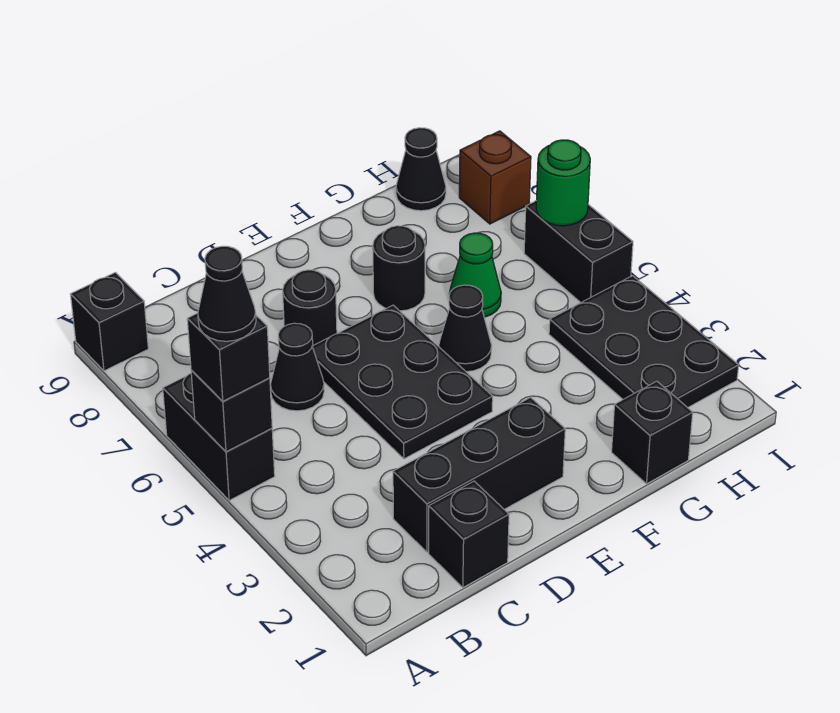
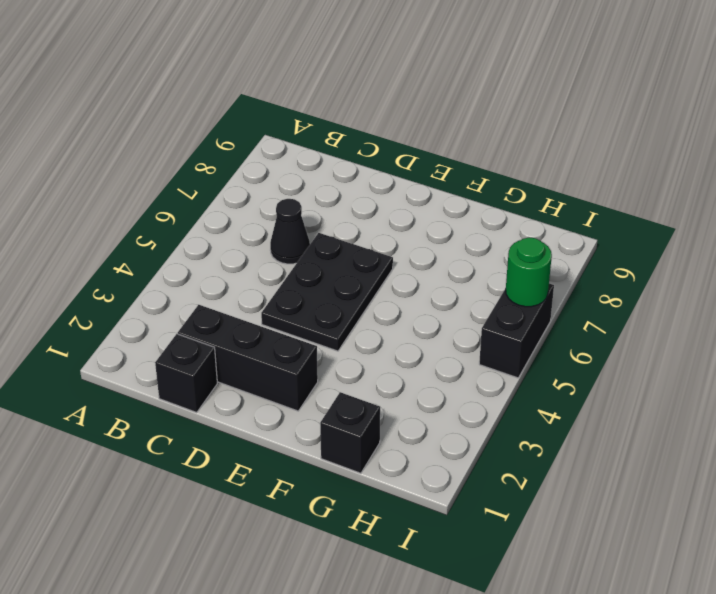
none -> black brick A5:A6 level 1
none -> black brick A9 level 1
none -> black round brick D7 level 1

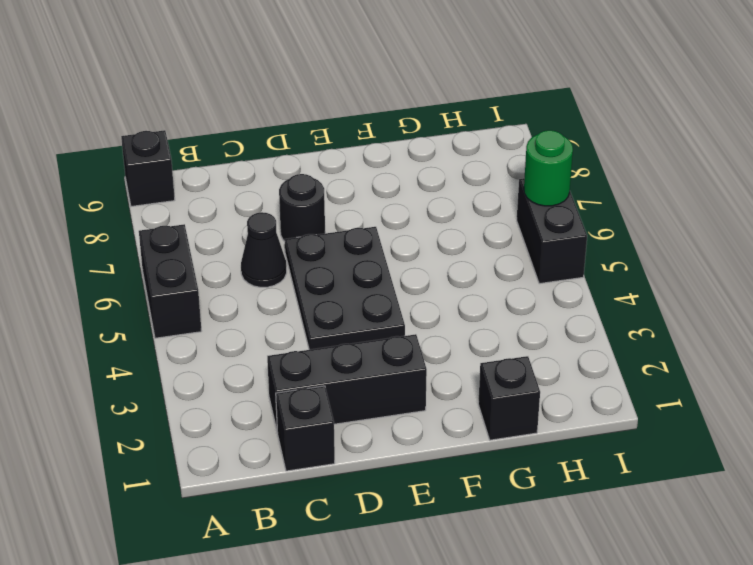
none -> black cone F5 level 1
none -> black round brick F7 level 1
none -> green cone G6 level 1

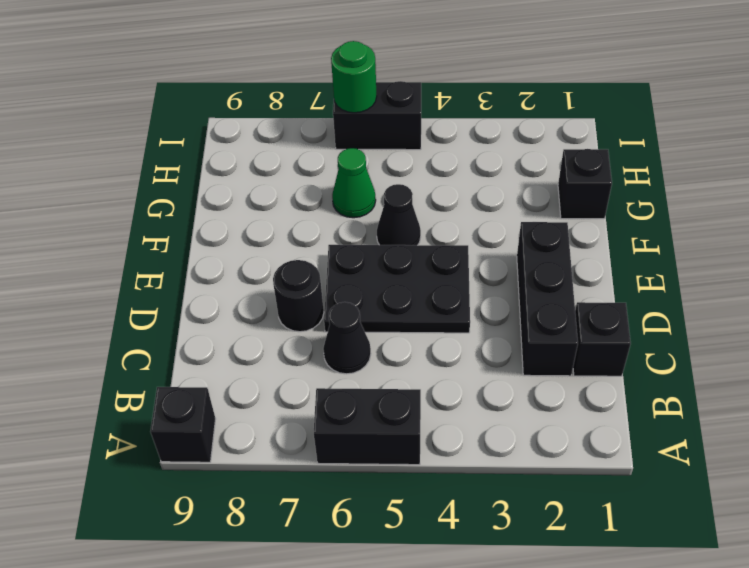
none -> black round brick F7 level 1
none -> black plate H2:I4 level 1
none -> black cone H9 level 1

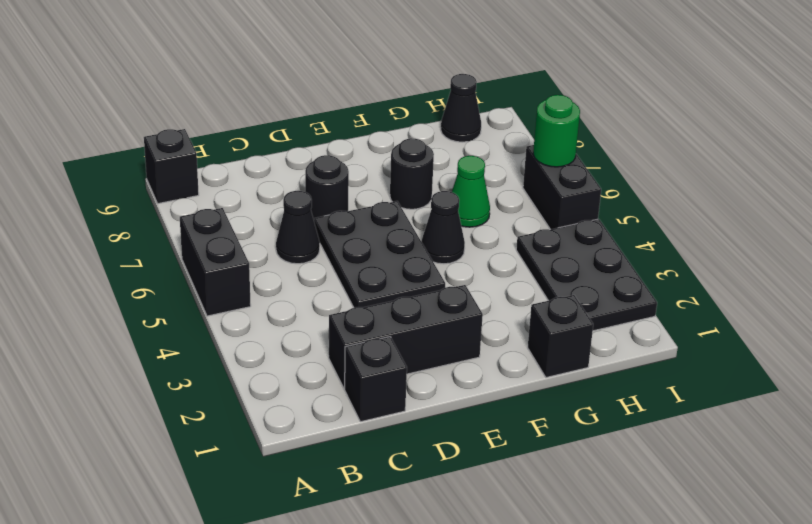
none -> brown brick I8 level 1
none -> black brick A5 level 2
none -> black brick A5 level 3

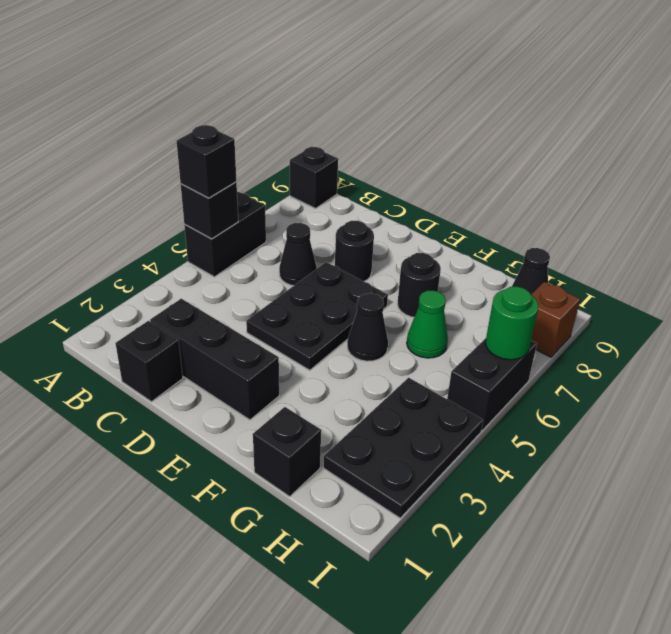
none -> black cone A5 level 4

